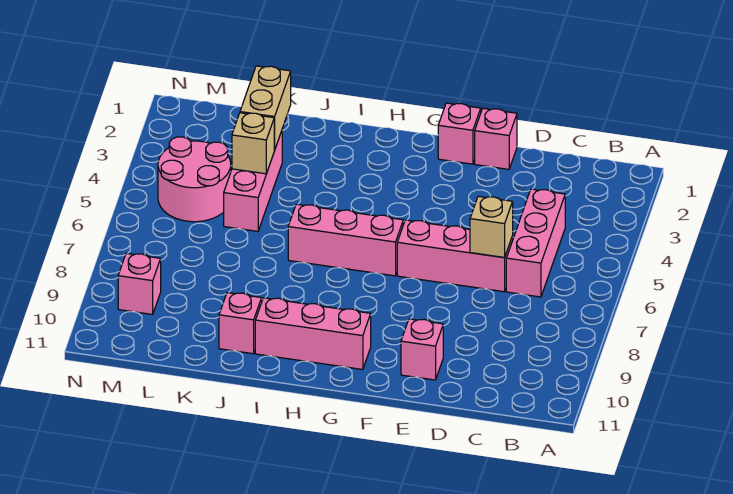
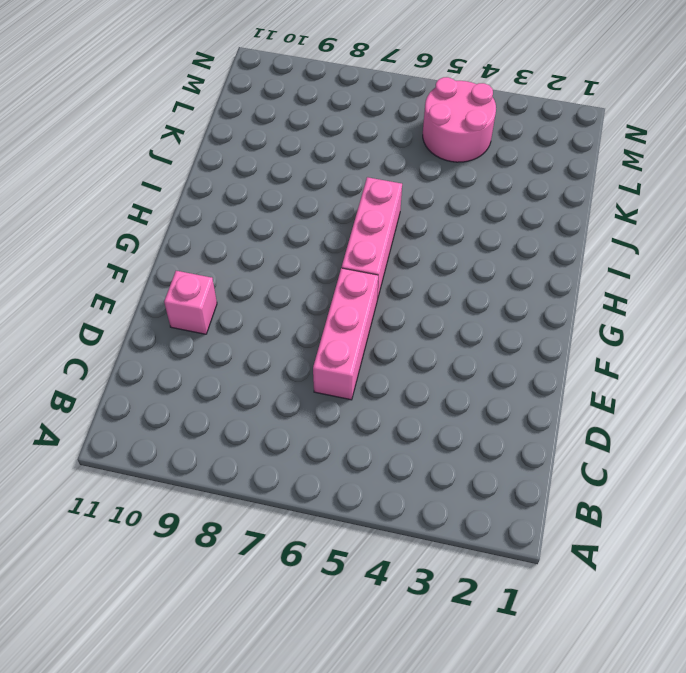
none -> pink brick C4:C6 level 1
none -> pink brick E1 level 1
none -> pink brick F1 level 1

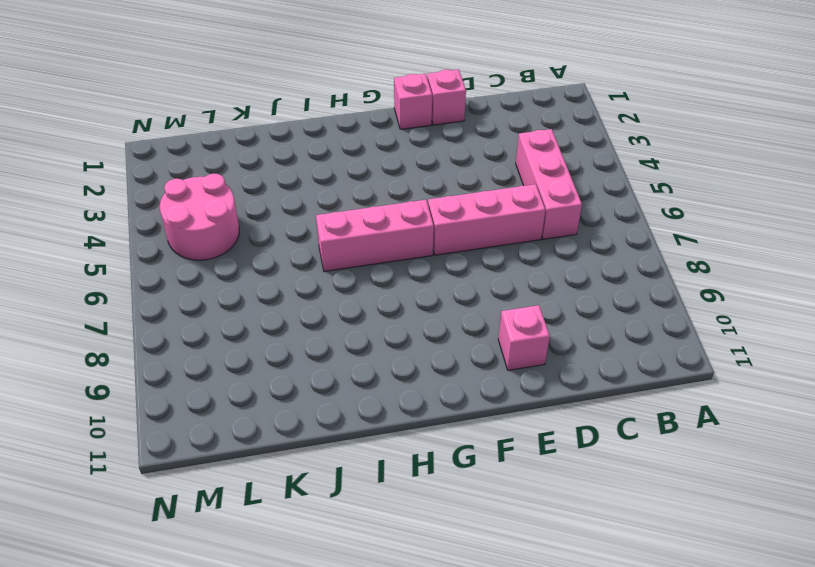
none -> pink brick G10:I10 level 1
none -> pink brick J10 level 1
none -> pink brick K3:K5 level 1

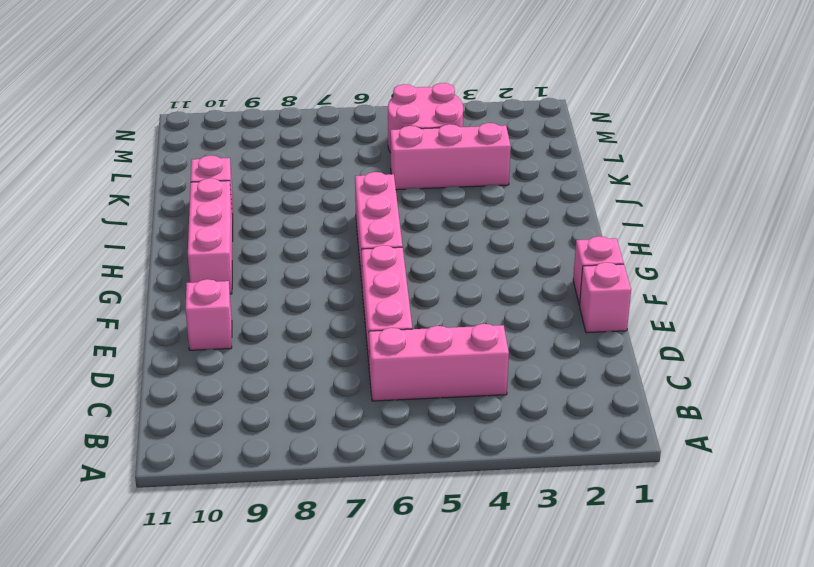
none -> pink brick M9 level 1
none -> tan brick D6 level 2
none -> tan brick K2:K3 level 2

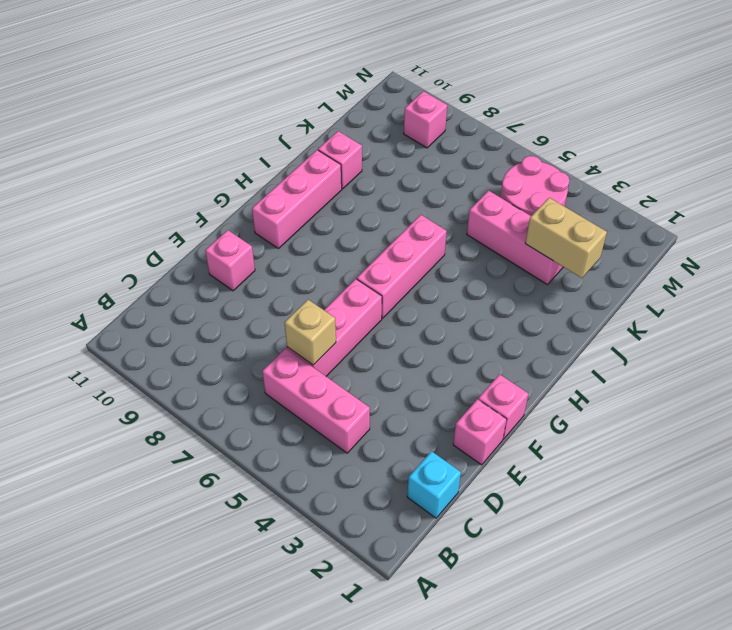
cyan brick C1 level 1 -> none
none -> tan brick K4 level 2

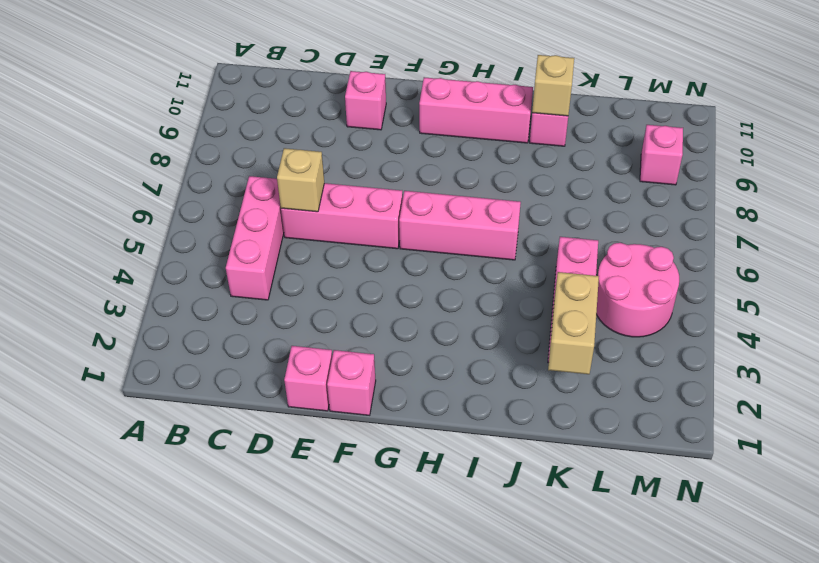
tan brick J10 level 2 -> tan brick K4 level 2

